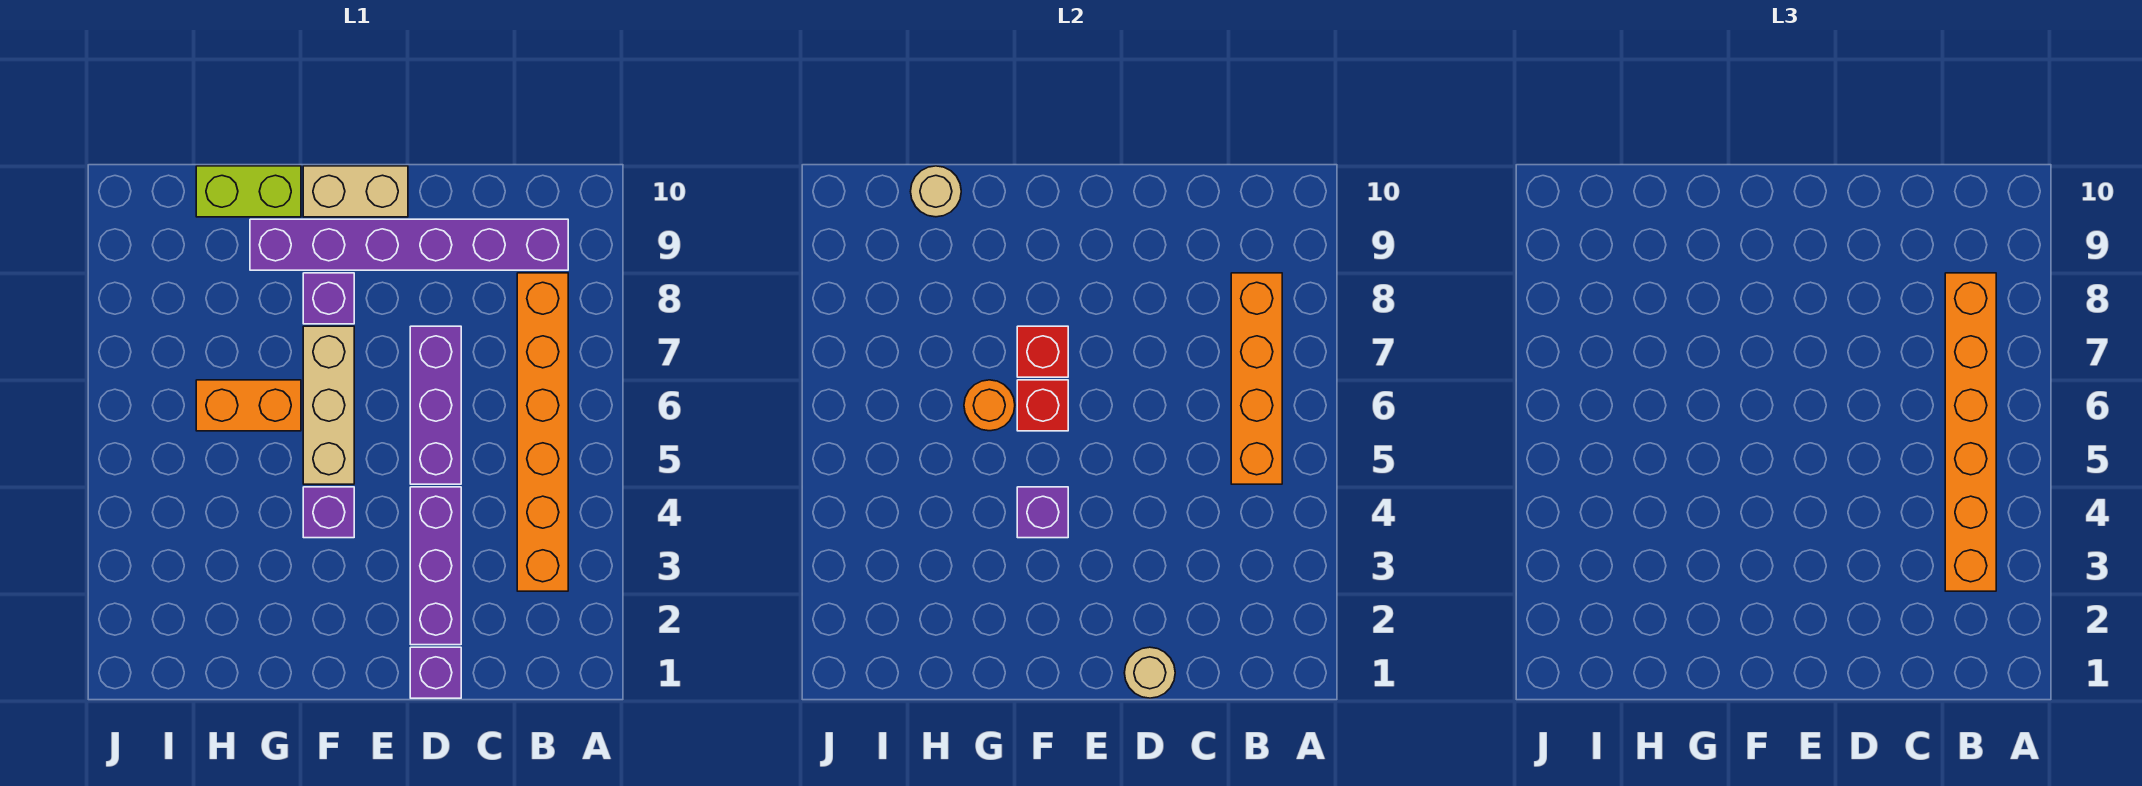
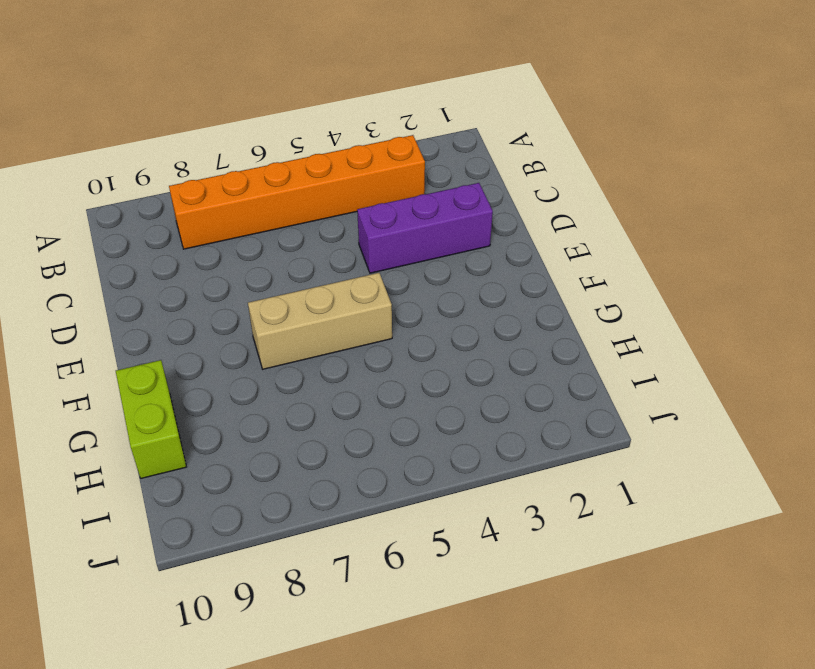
none -> purple brick B9:G9 level 1
none -> purple brick D1 level 1
none -> purple brick D5:D7 level 1

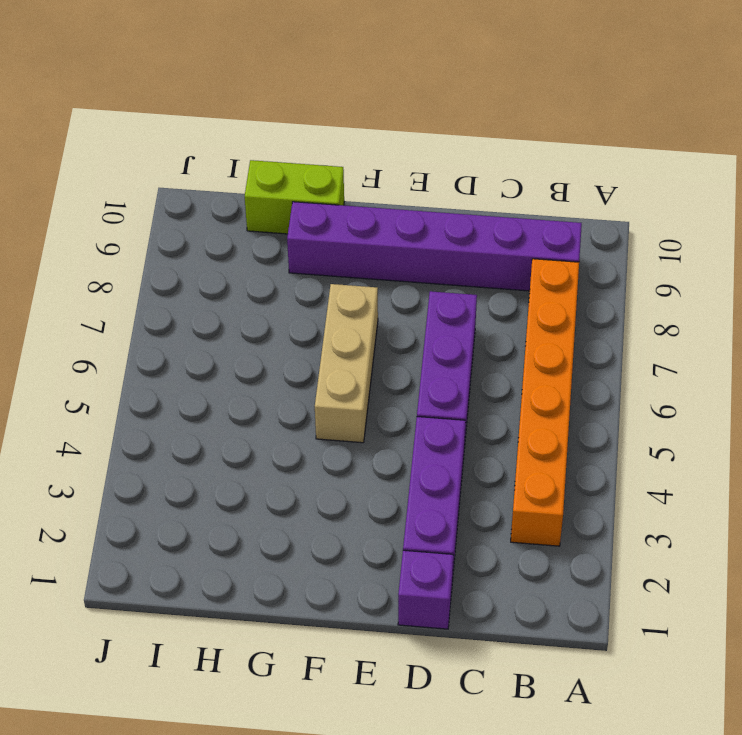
none -> tan brick E10:F10 level 1
none -> purple brick F4 level 1
none -> purple brick F8 level 1

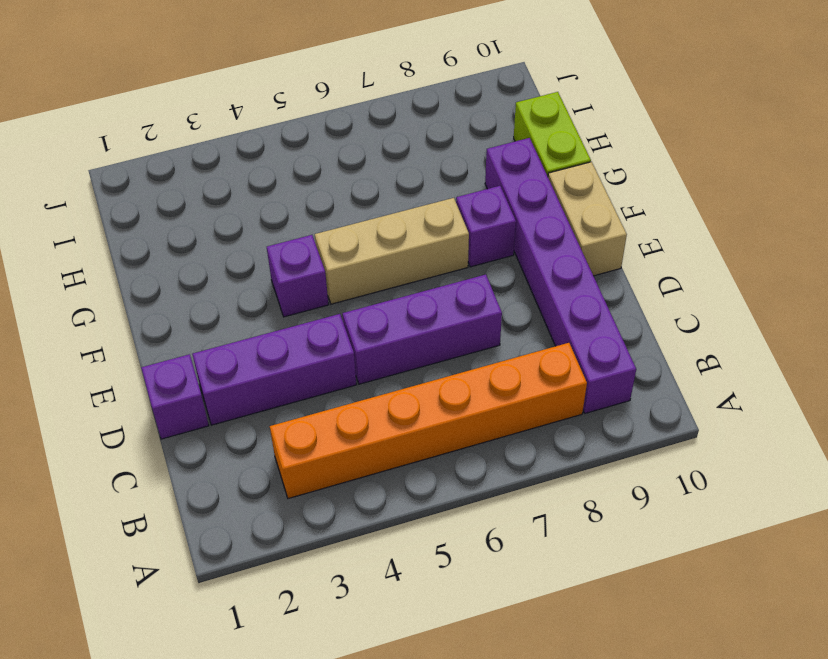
none -> orange brick G6:H6 level 1
none -> orange brick B5:B8 level 2
none -> tan round brick D1 level 2

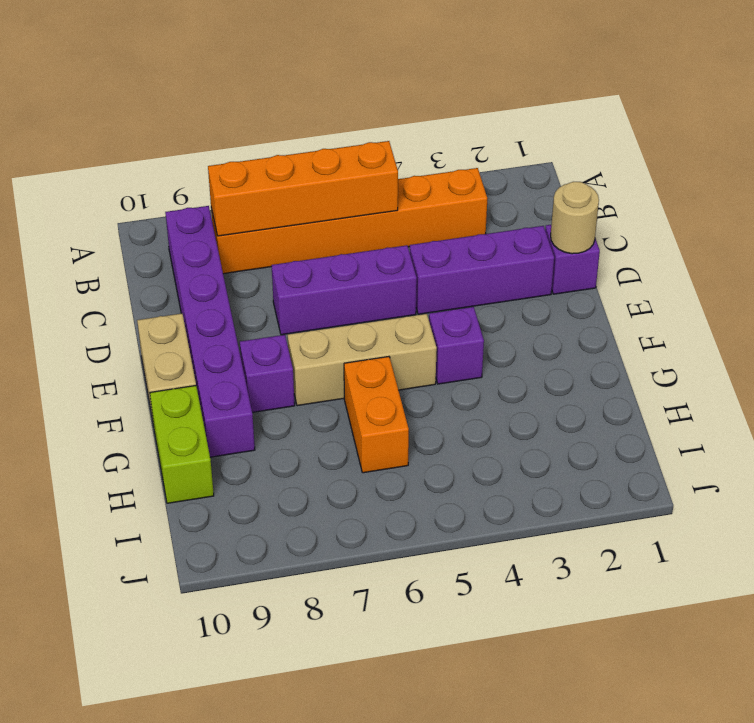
none -> purple brick F4 level 2
none -> red brick F6 level 2
none -> red brick F7 level 2

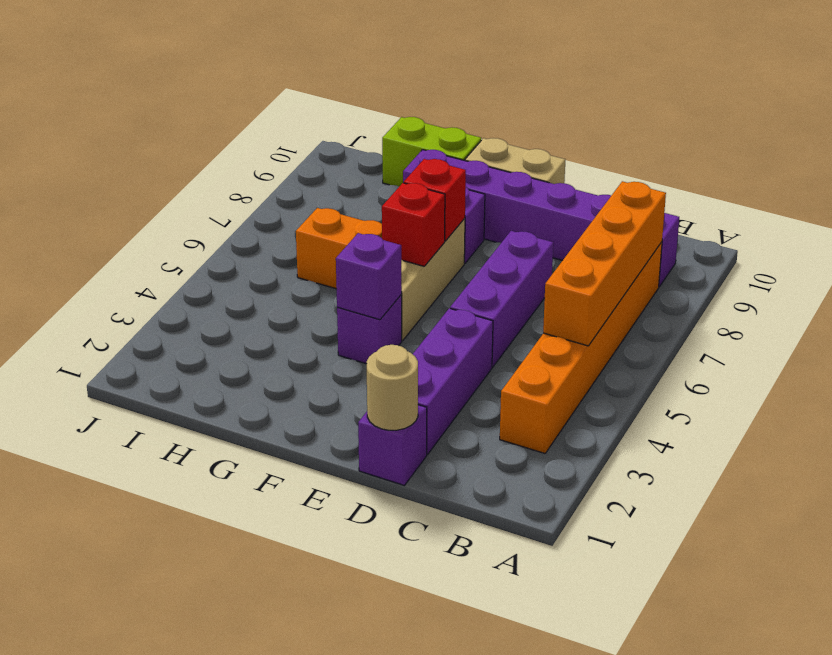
none -> orange round brick G6 level 2
none -> tan round brick H10 level 2
none -> orange brick B3:B8 level 3

